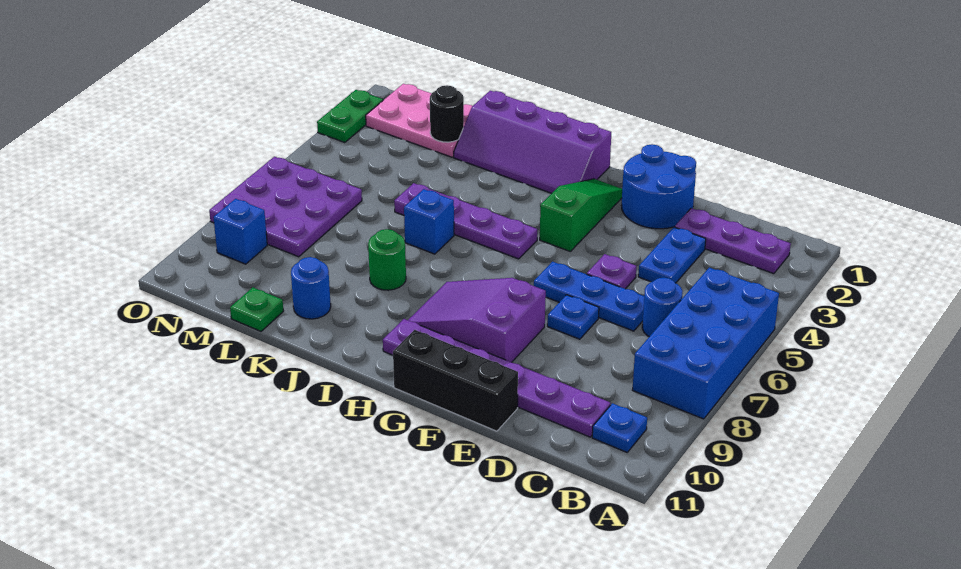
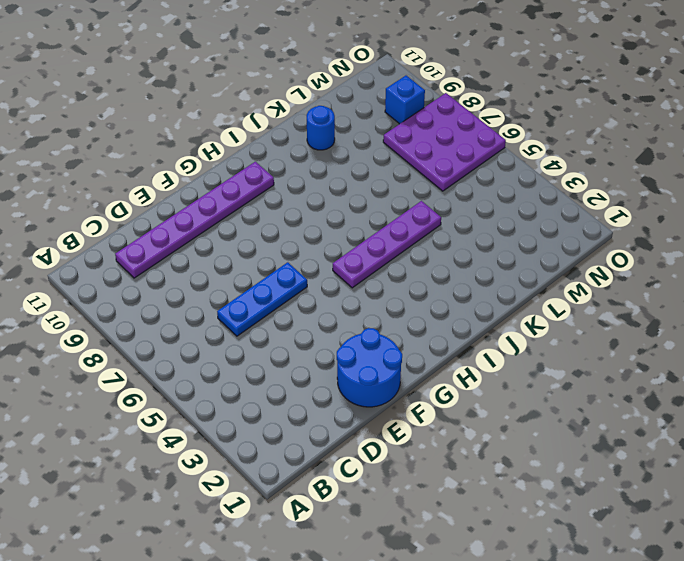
none -> blue brick A5:B8 level 1
none -> purple plate B2:D2 level 1
none -> blue plate B10 level 1

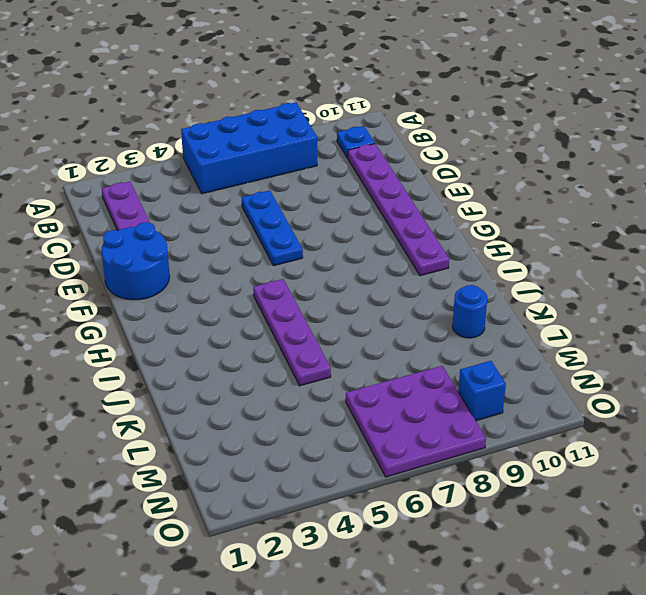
none -> blue round brick C6 level 1
none -> blue plate D3:D4 level 1
none -> purple plate E5 level 1

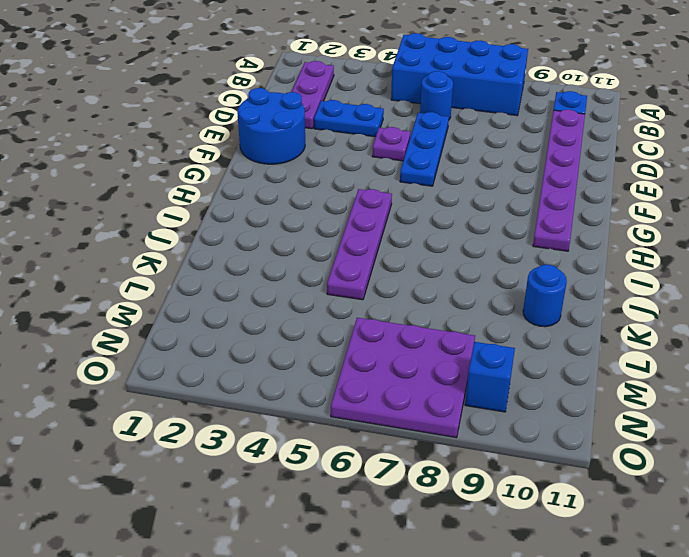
none -> blue plate E7 level 1
none -> black brick E11:G11 level 1
none -> purple slope F8:H9 level 1 top F

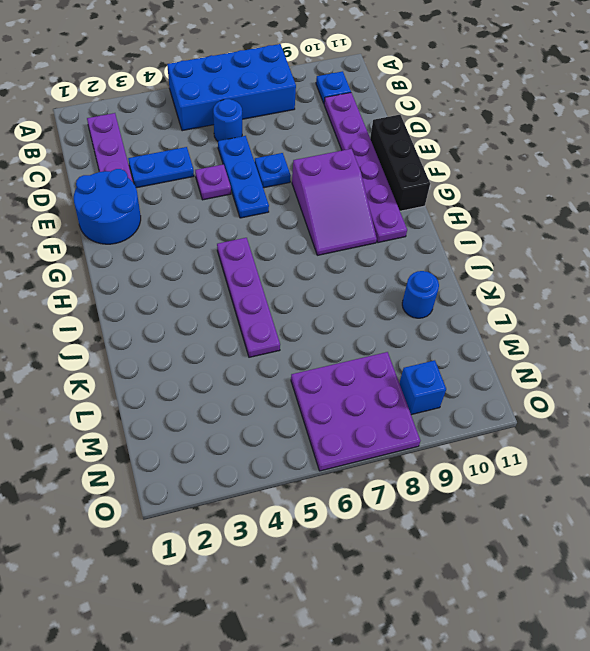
none -> green slope G2:G4 level 1 top 4
none -> purple slope H1:K2 level 1 top 1
none -> blue brick J6 level 1

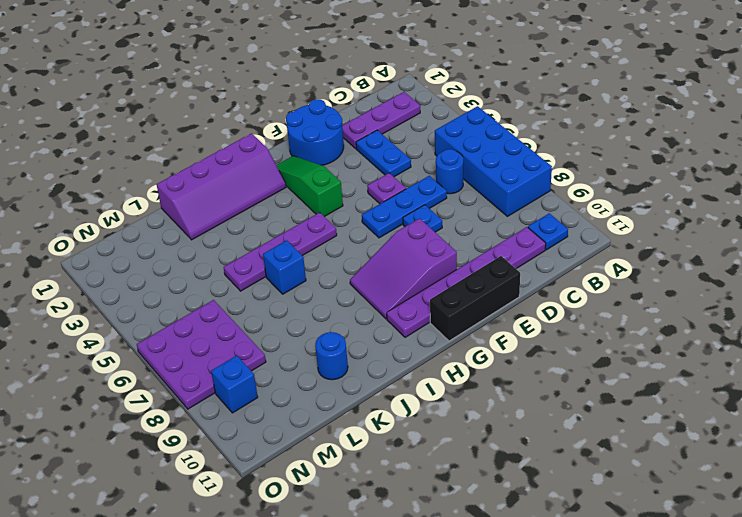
none -> green round brick J8 level 1
none -> pink plate L1:N2 level 1
none -> green plate L11 level 1

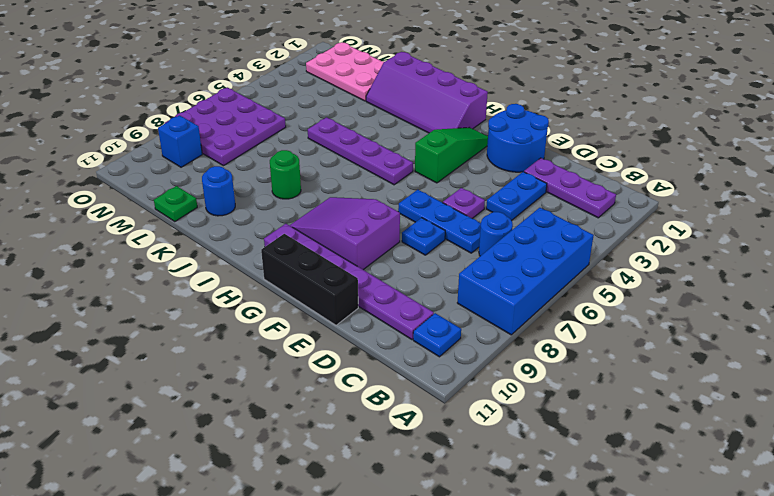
none -> blue brick J6 level 1
none -> green plate O2:O3 level 1
none -> black round brick L2 level 2

